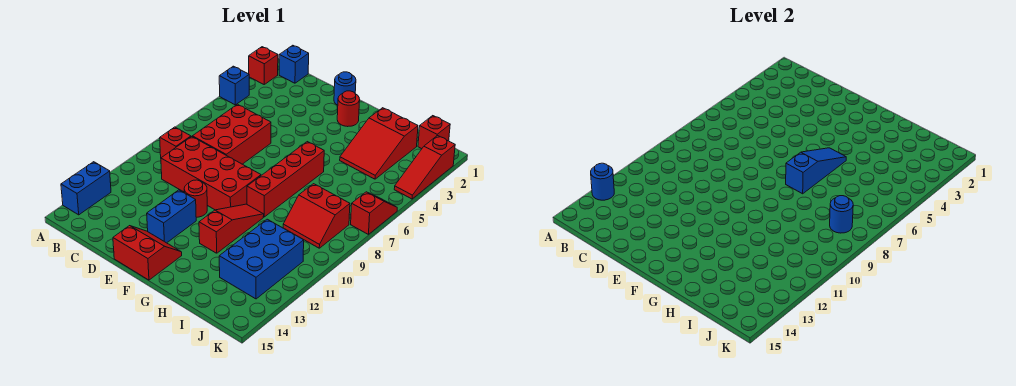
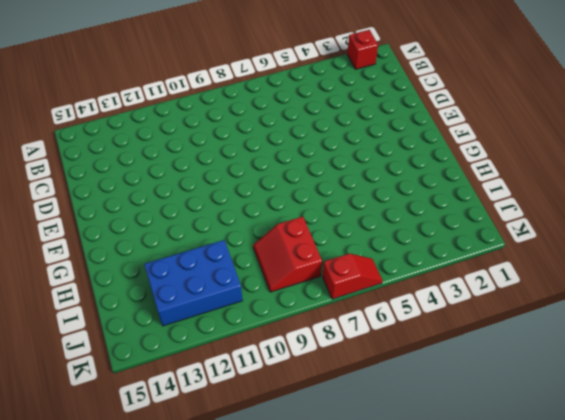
none -> blue brick A4 level 1
none -> blue brick A13:A14 level 1
none -> blue brick B1 level 1

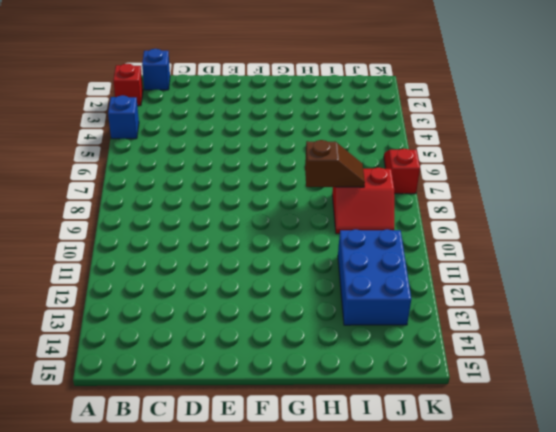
brown slope H8:I8 level 2 top H -> none
none -> blue brick A13:A14 level 1
none -> red brick B9 level 1
none -> red brick C6:D8 level 1

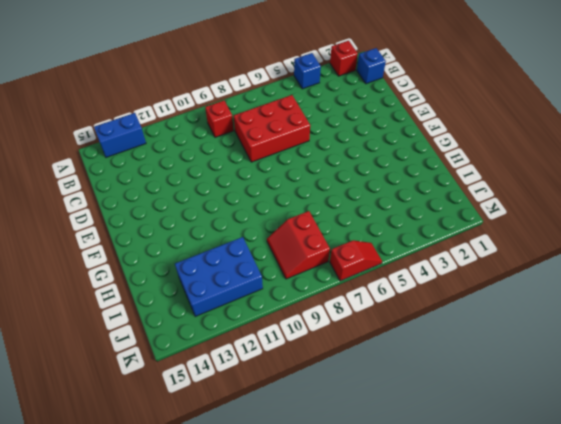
none -> red brick C9:F10 level 1
none -> blue round brick E1 level 1
none -> red round brick E11 level 1

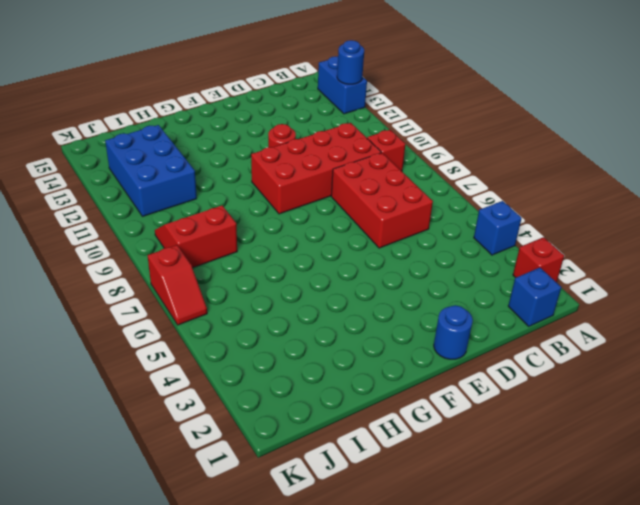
none -> blue brick E12:E13 level 1
none -> red slope E14:F15 level 1 top 15
none -> red round brick F2 level 1

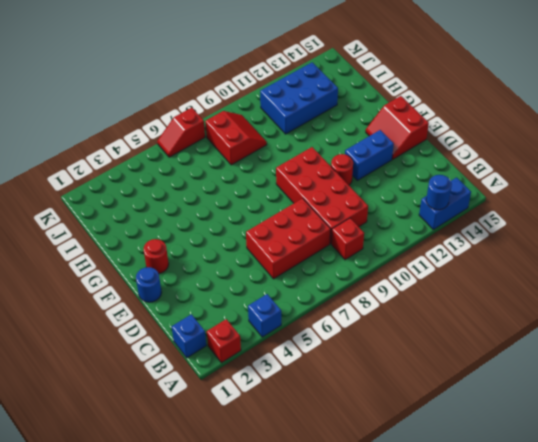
none -> red brick G6:G9 level 1
none -> red slope G10:G12 level 1 top 12
none -> red slope H2:I4 level 1 top 2

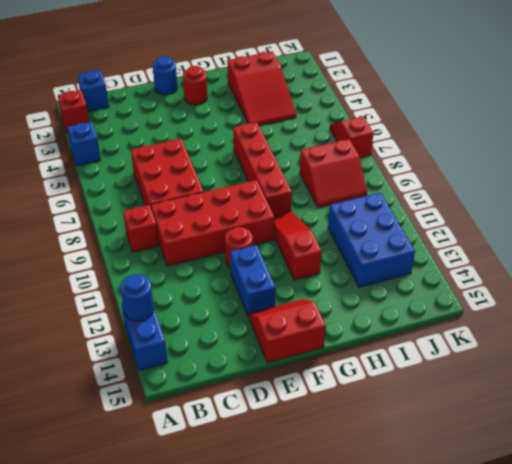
none -> red brick J1 level 1
none -> red slope K2:K4 level 1 top 2
none -> blue slope G5:G7 level 2 top 7

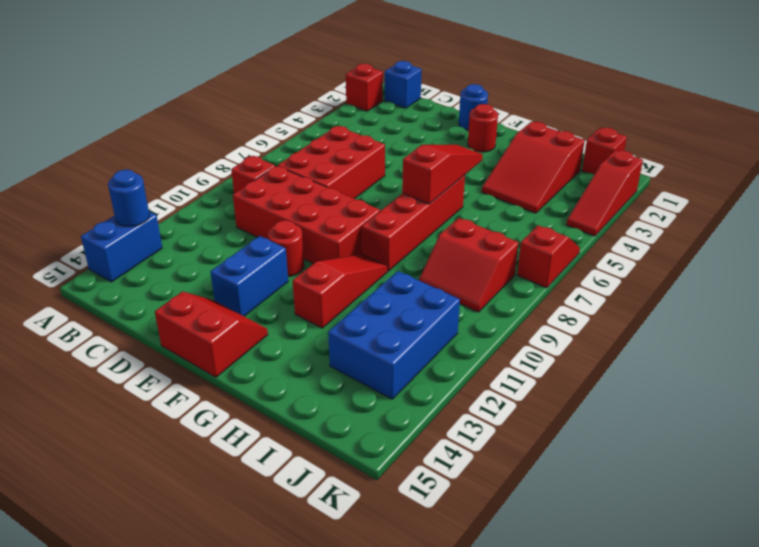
red slope G5:G7 level 2 top 7 -> blue slope G5:G7 level 2 top 7
none -> blue brick A4 level 1
none -> blue round brick J8 level 2

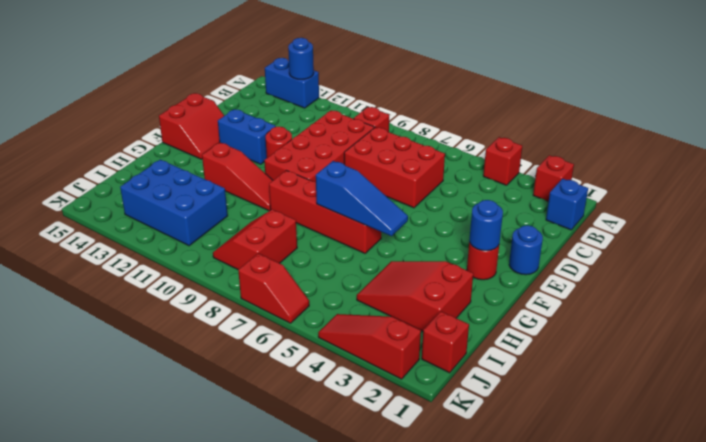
red brick A4 level 1 -> blue brick A4 level 1
blue round brick F2 level 2 -> blue round brick J8 level 2

